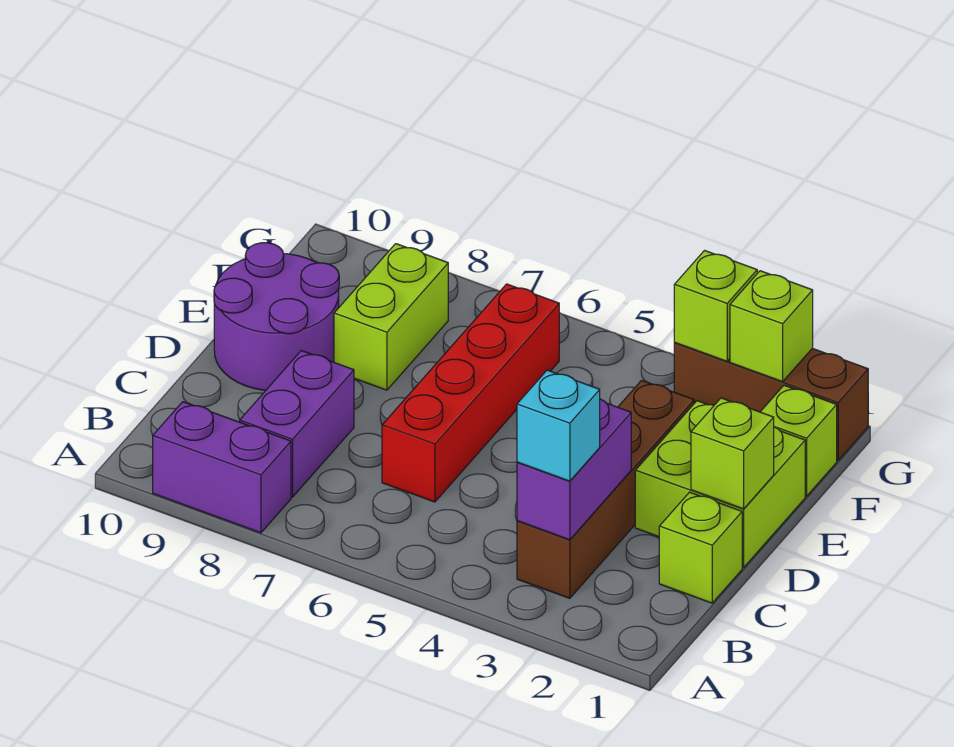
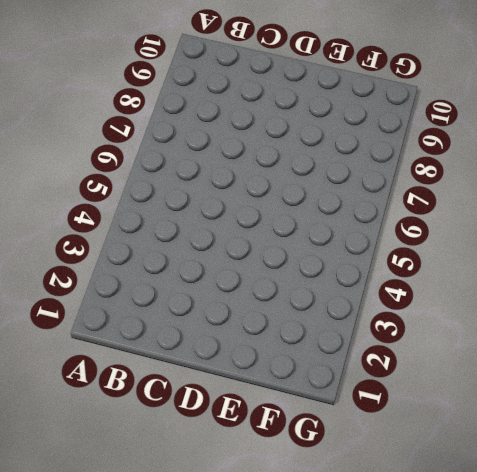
none -> purple brick A8:A9 level 1
none -> brown brick B3:E3 level 1
none -> purple brick B8:C8 level 1

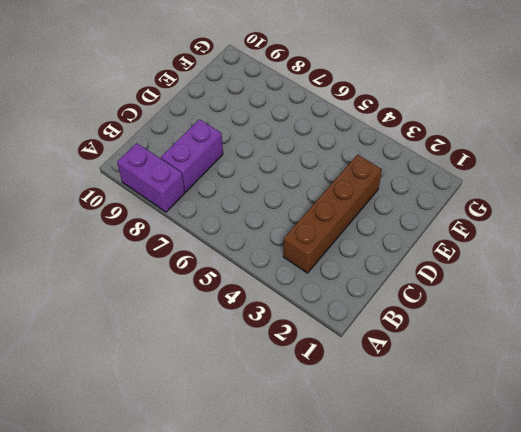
none -> lime brick C1 level 1
none -> red brick C6:F6 level 1
none -> lime brick D1:E2 level 1

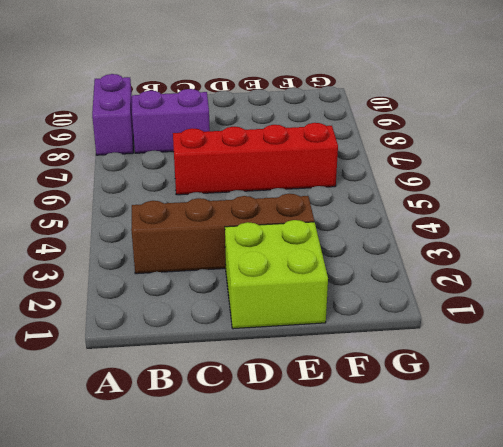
none -> lime brick C1 level 1
none -> purple round brick D9:E10 level 1
none -> lime brick E8:F8 level 1

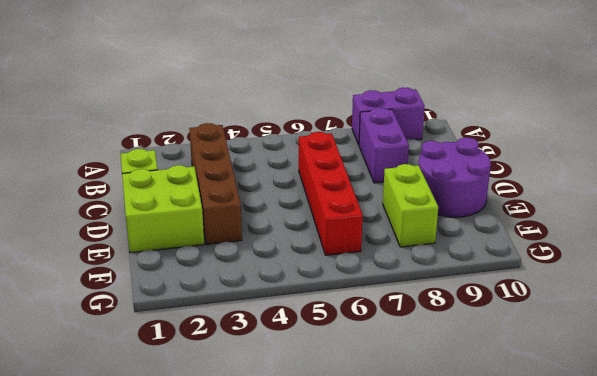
none -> lime brick F1 level 1
none -> brown brick G1:G3 level 1
none -> purple brick B3:C3 level 2

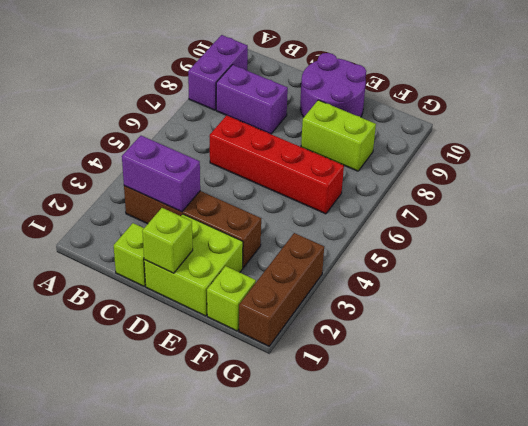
none -> lime brick G2 level 2
none -> lime brick G3 level 2
none -> cyan brick B3 level 3

